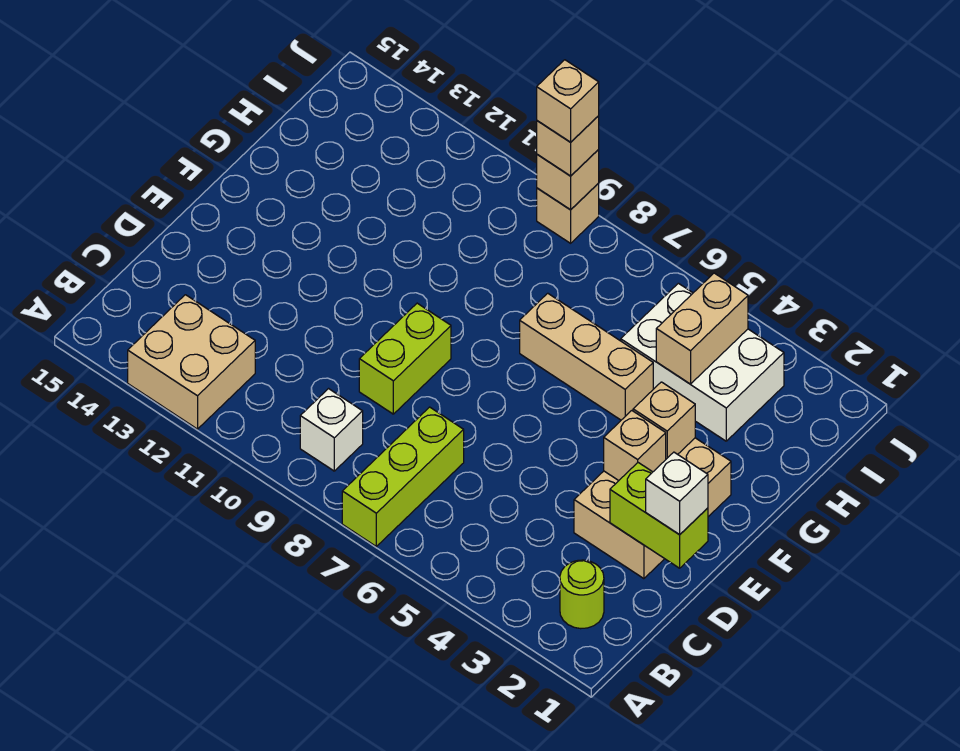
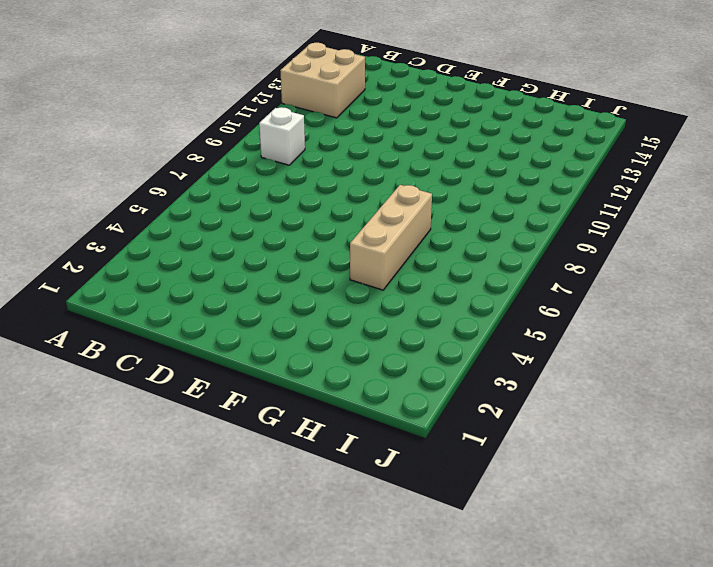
none -> lime brick A7:C7 level 1
none -> lime round brick B2 level 1
none -> tan brick D2:F3 level 1

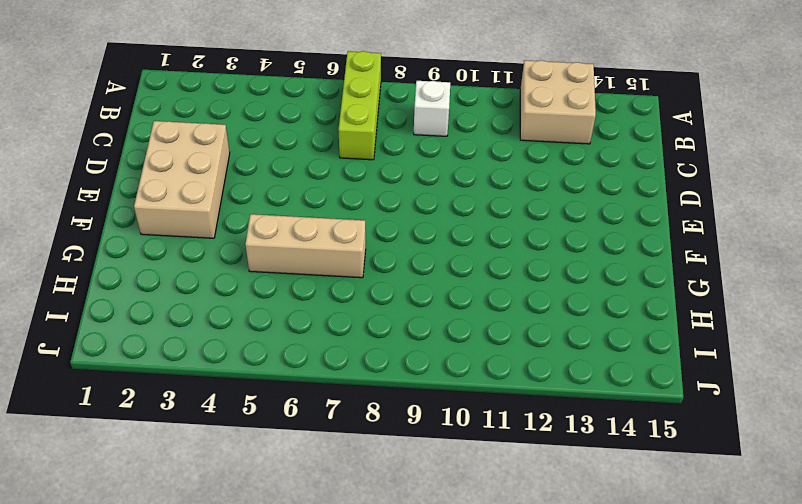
none -> lime round brick B2 level 1
none -> lime brick D9:E9 level 1
none -> white brick H3:I5 level 1

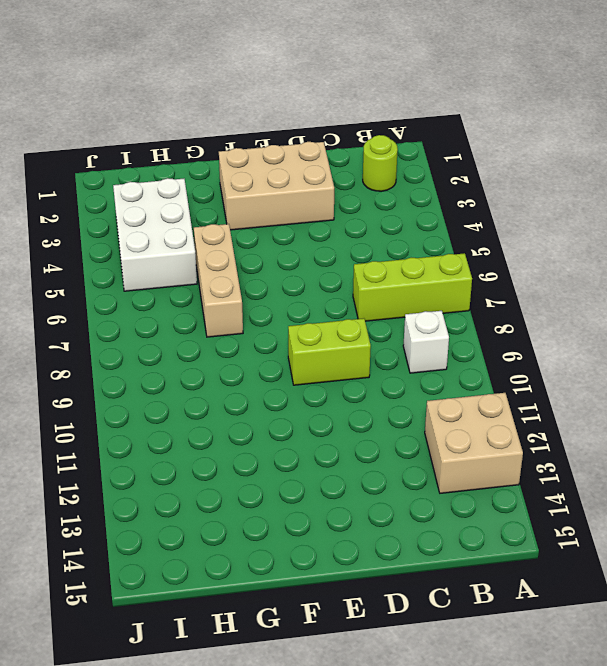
none -> tan brick J9 level 1
none -> lime brick D1:D2 level 2
none -> tan brick E3 level 2

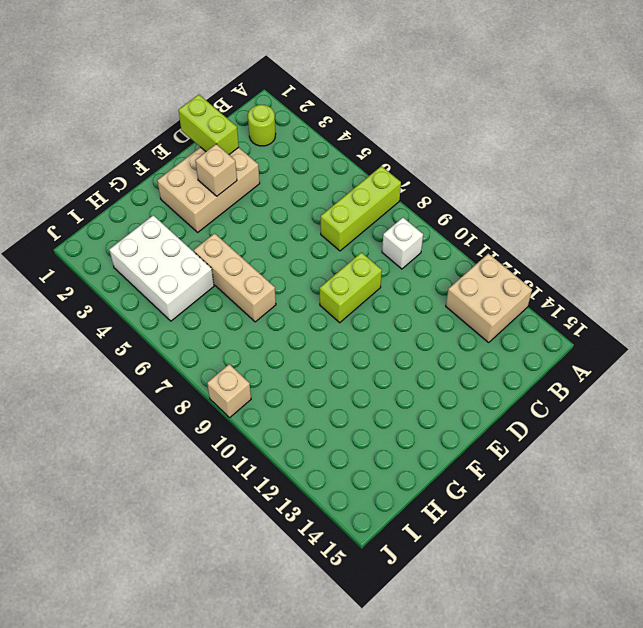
none -> tan brick F3 level 2
none -> tan brick H4:I4 level 2
none -> tan brick J9 level 2

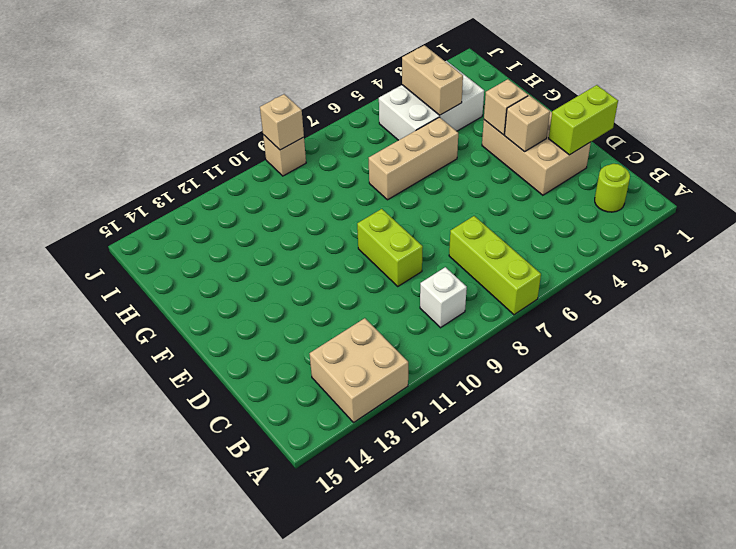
none -> white brick D1 level 3
none -> tan brick J9 level 3
none -> tan brick J9 level 4

